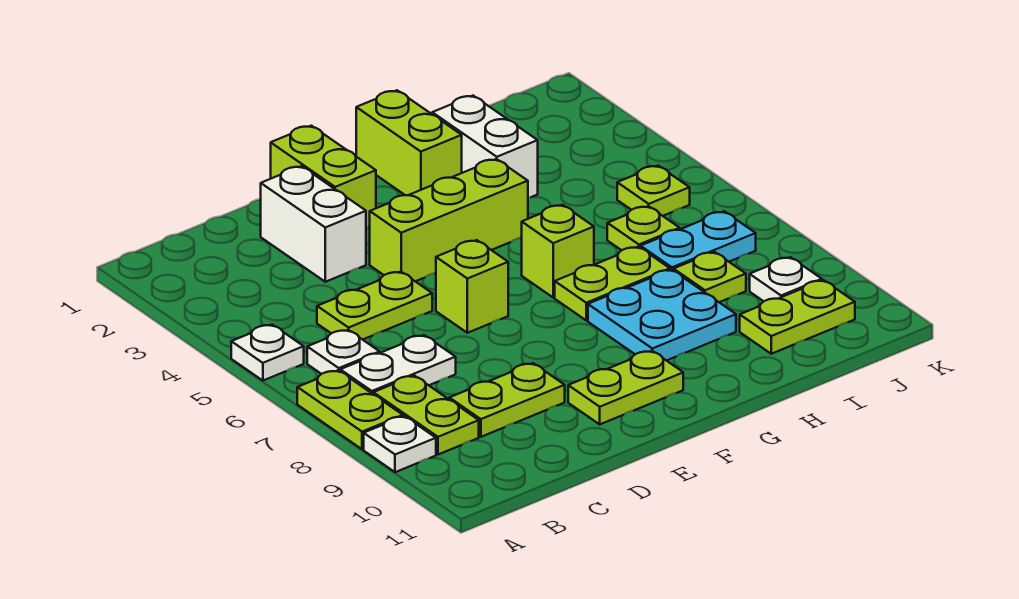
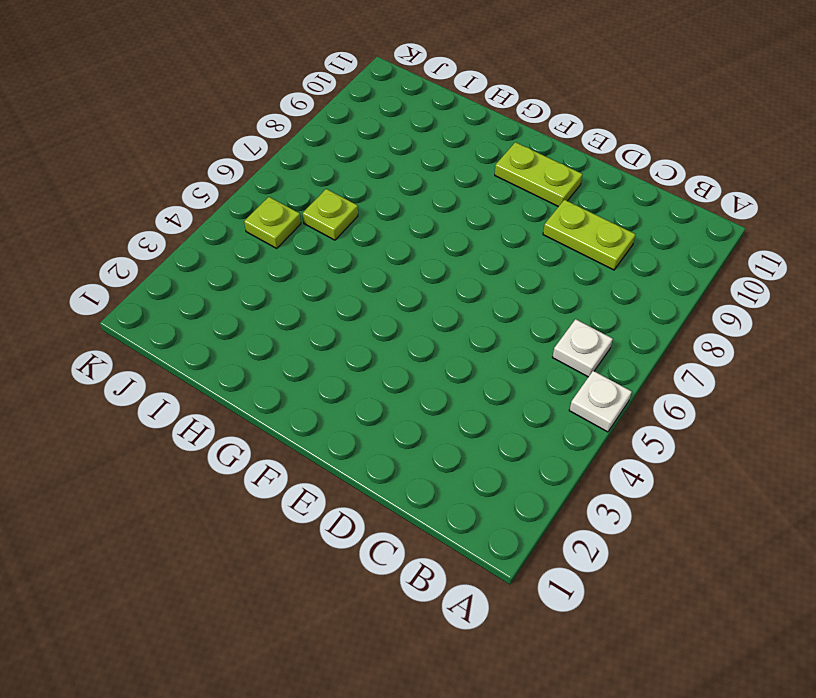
none -> lime plate A7:A8 level 1
none -> white plate A9 level 1
none -> white plate B7:C7 level 1

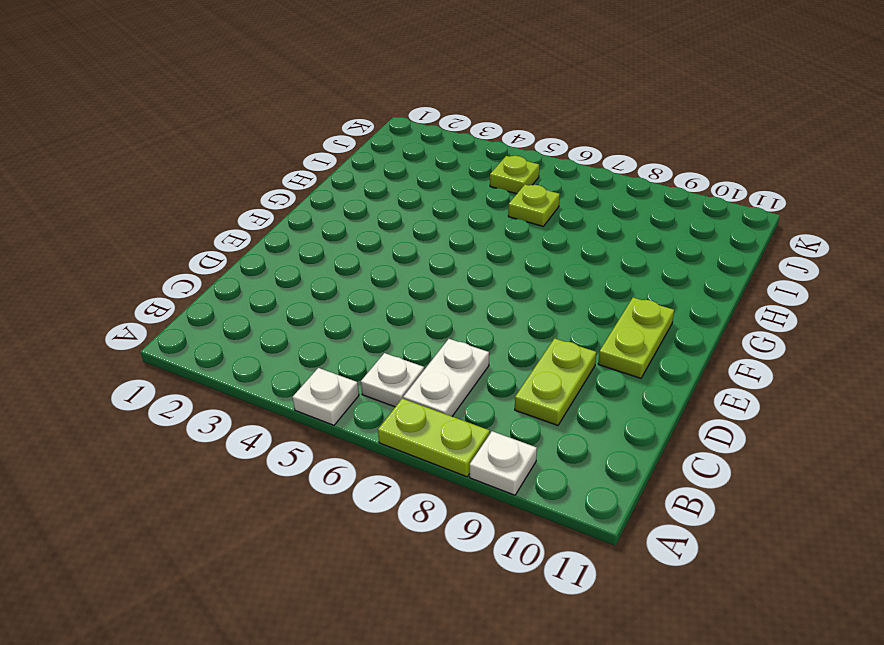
none -> lime plate B8:B9 level 1
none -> lime plate C5:D5 level 1
none -> white brick D2:D3 level 1

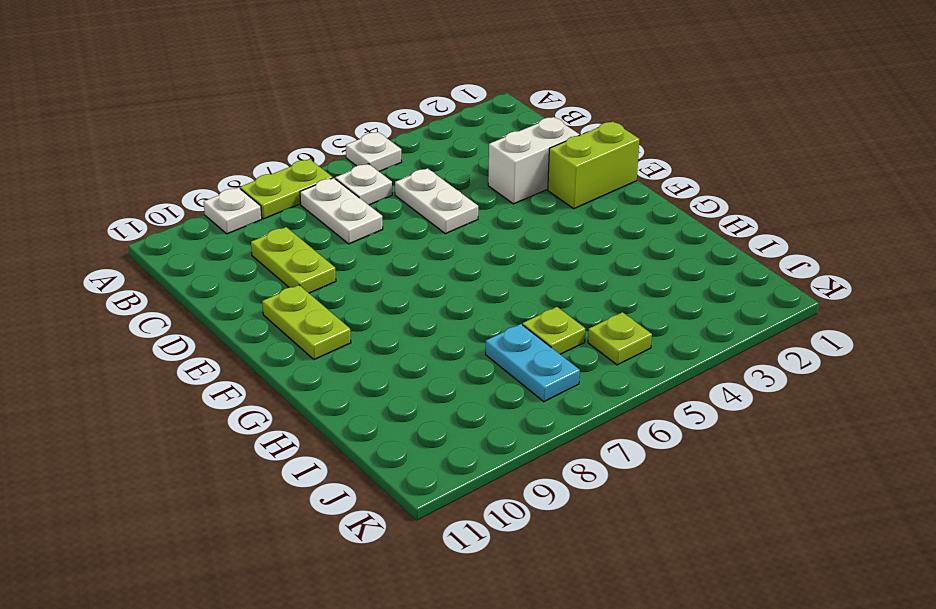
white plate C5:D5 level 1 -> lime plate C5:D5 level 1
none -> lime plate B8:B9 level 1
none -> lime brick E4:G4 level 1
none -> lime brick E6 level 1

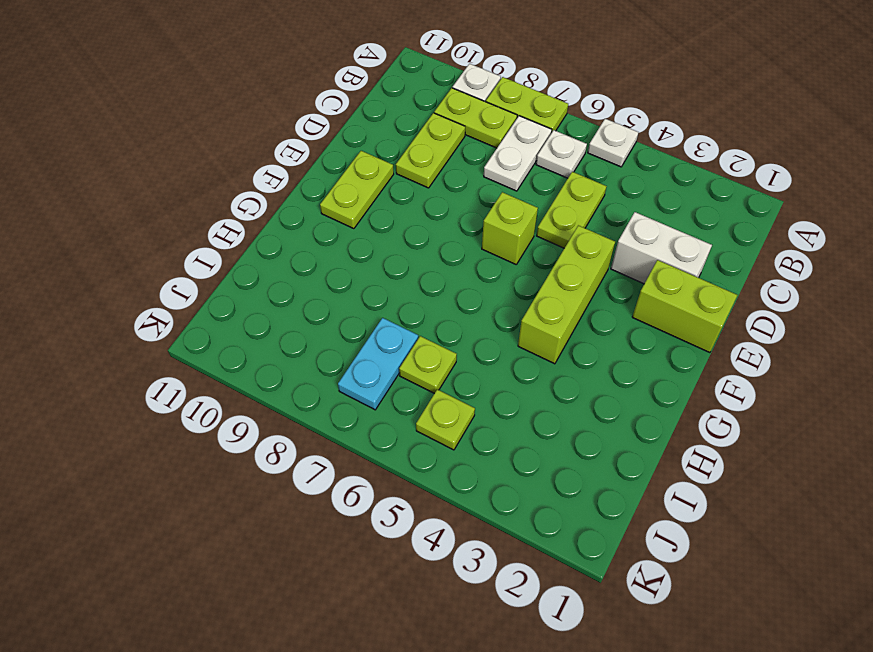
none -> lime brick G1:G2 level 1
none -> lime brick G6 level 1
none -> lime plate G7:H7 level 1

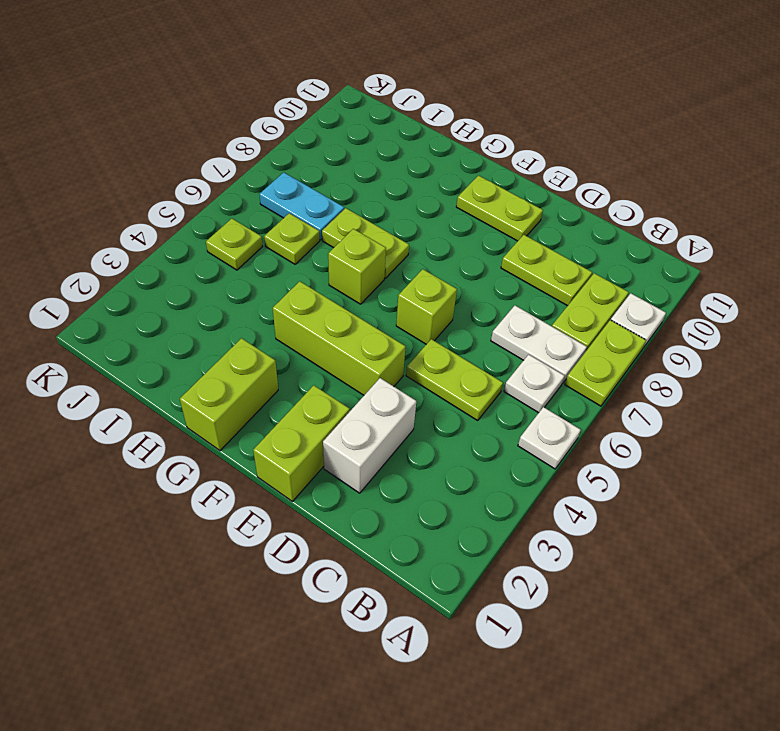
none -> cyan plate G8:H9 level 1
none -> white brick H2:H3 level 1
none -> lime plate I8 level 1

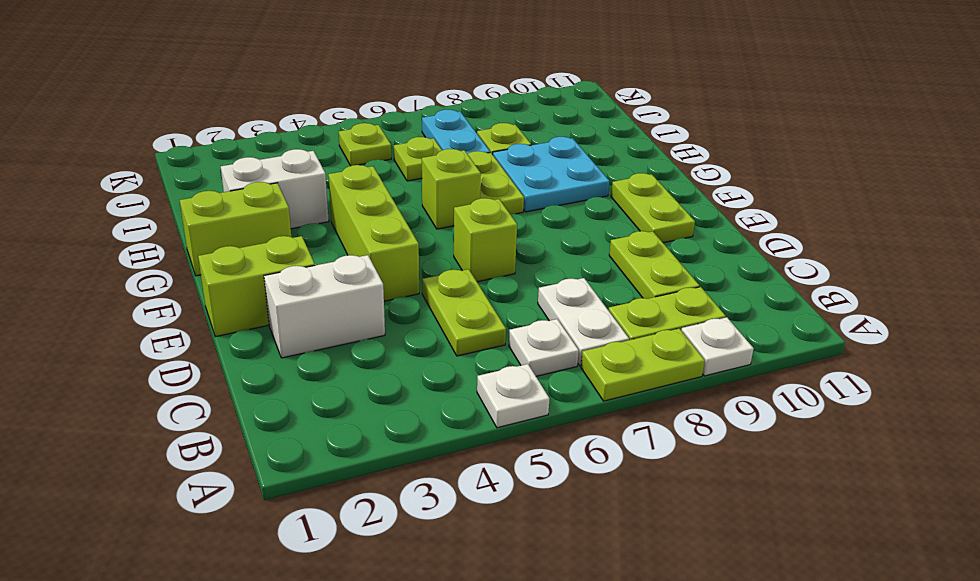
none -> lime plate I10:J10 level 1
none -> white plate J9 level 1

